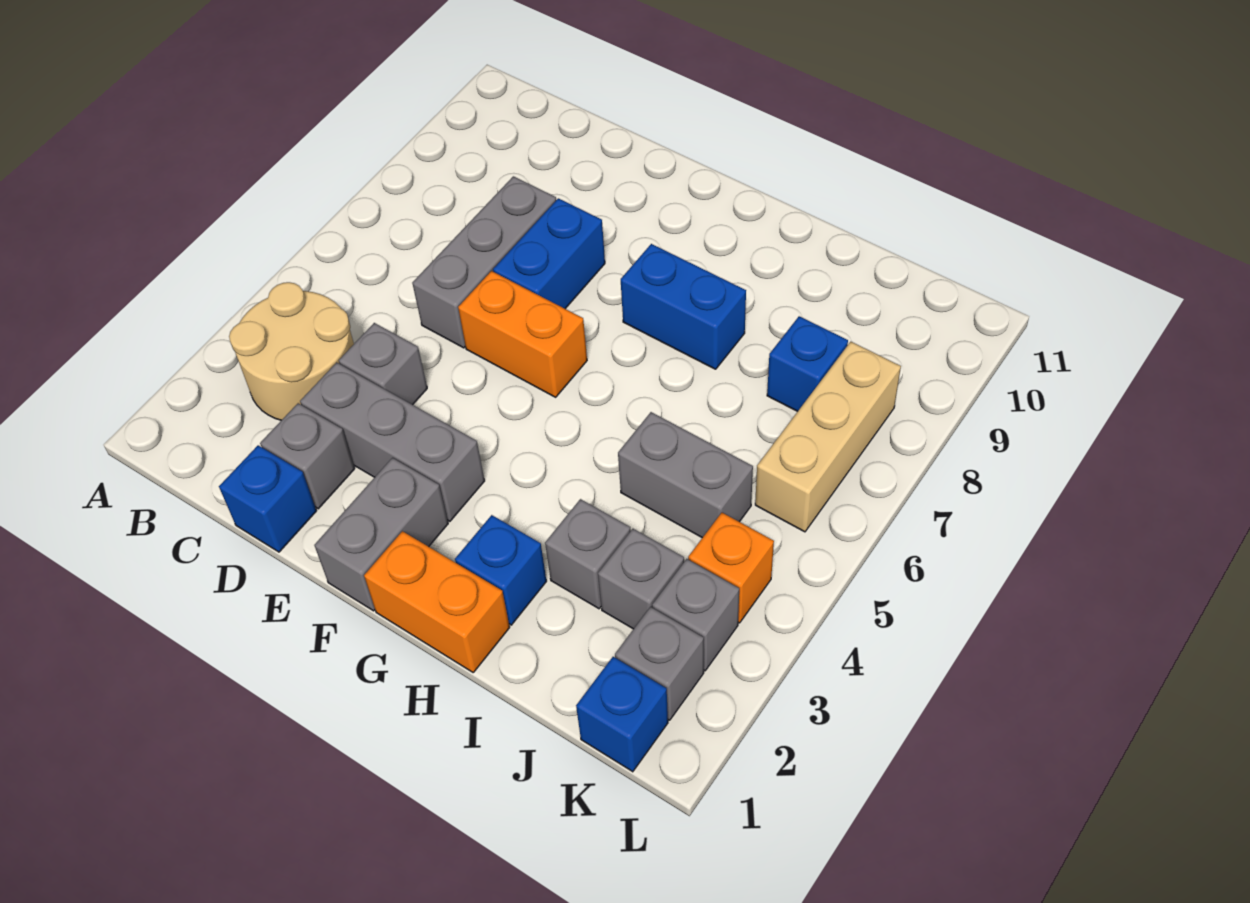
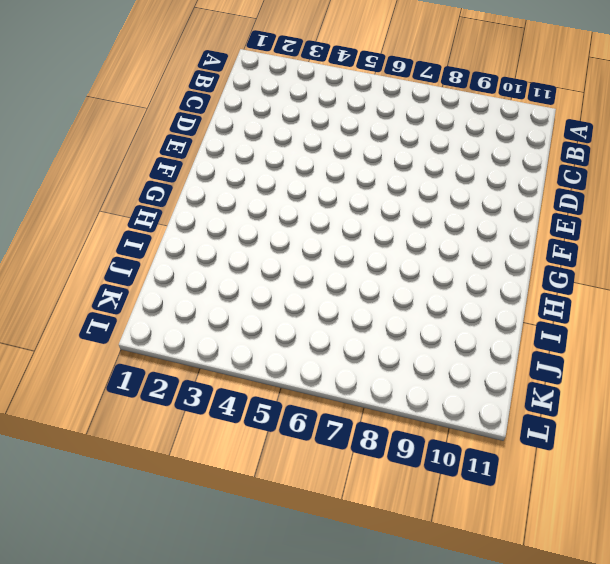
none -> tan round brick B3:C4 level 1
none -> blue brick D1 level 1
none -> grey brick D2 level 1

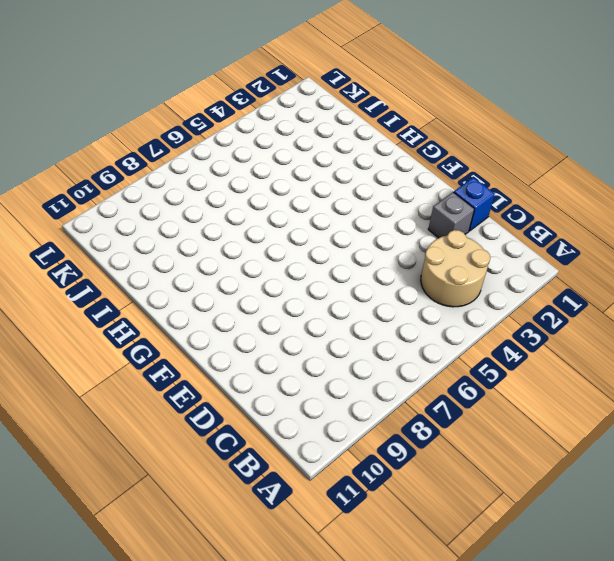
none -> grey brick D3:F3 level 1
none -> grey brick D4 level 1
none -> grey brick D6:D8 level 1

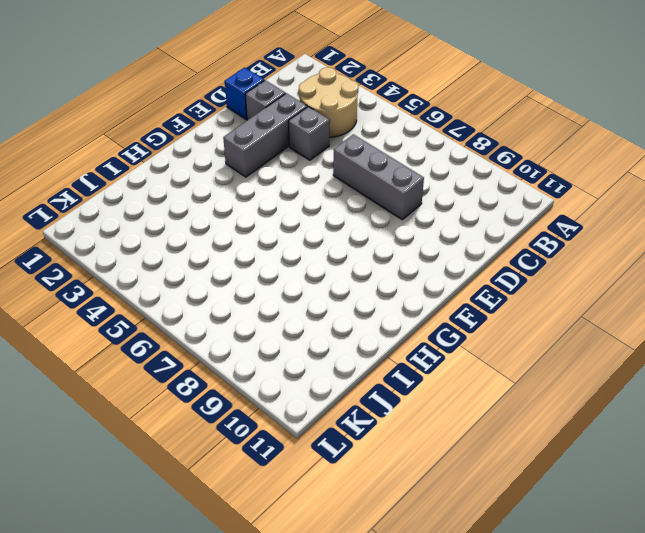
none -> orange brick E6:F6 level 1
none -> blue brick E7:E8 level 1
none -> grey brick F1:F2 level 1

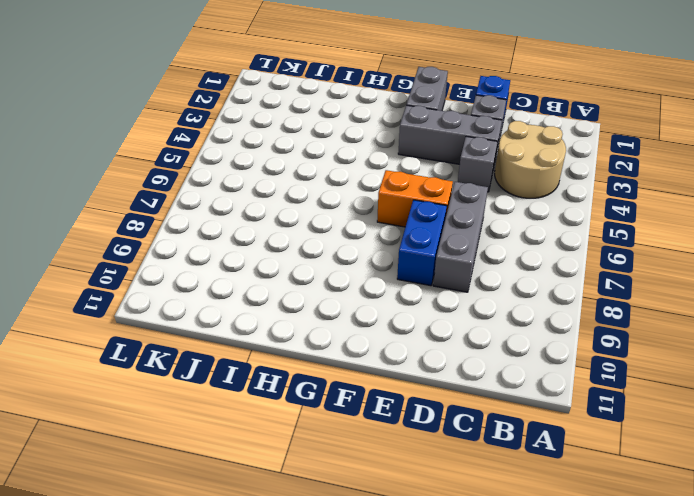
none -> orange brick G1:H1 level 1
none -> blue brick G8:H8 level 1
none -> blue brick H2 level 1

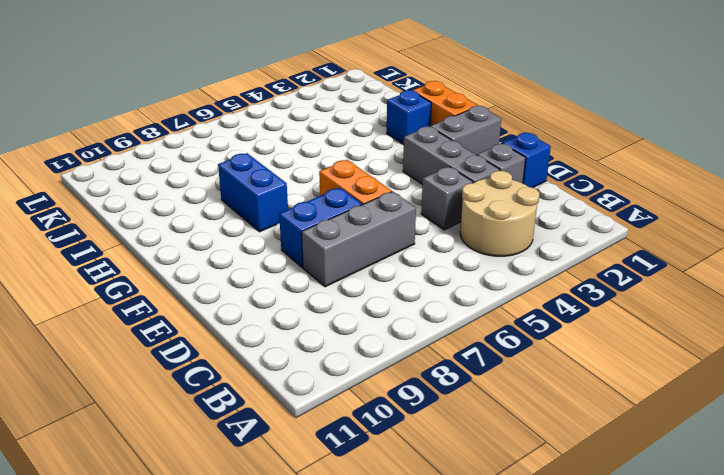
none -> grey brick I3 level 1
none -> grey brick I5:J5 level 1
none -> grey brick J3 level 1

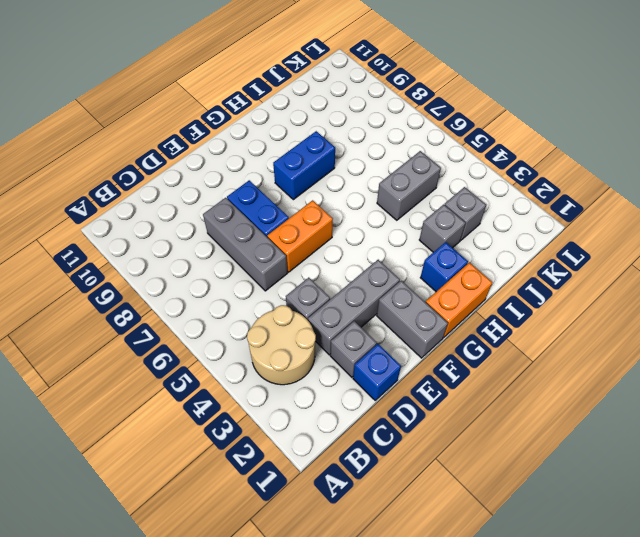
none -> blue brick J8 level 1
none -> blue brick K1 level 1
none -> grey brick K2 level 1

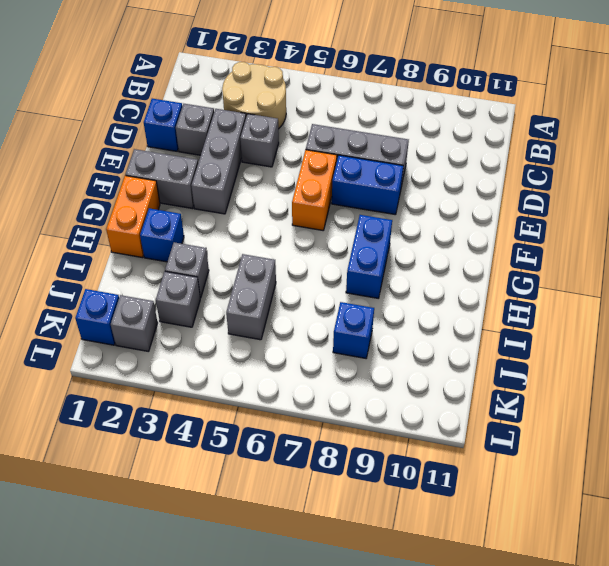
none -> grey brick K3 level 1
none -> orange brick K4 level 1
none -> tan brick K6:K8 level 1

